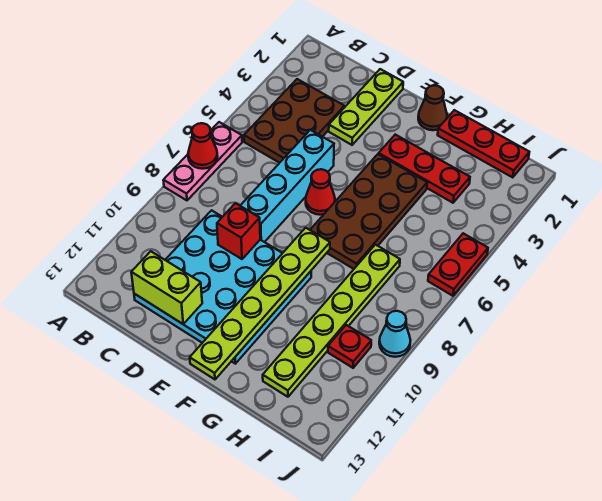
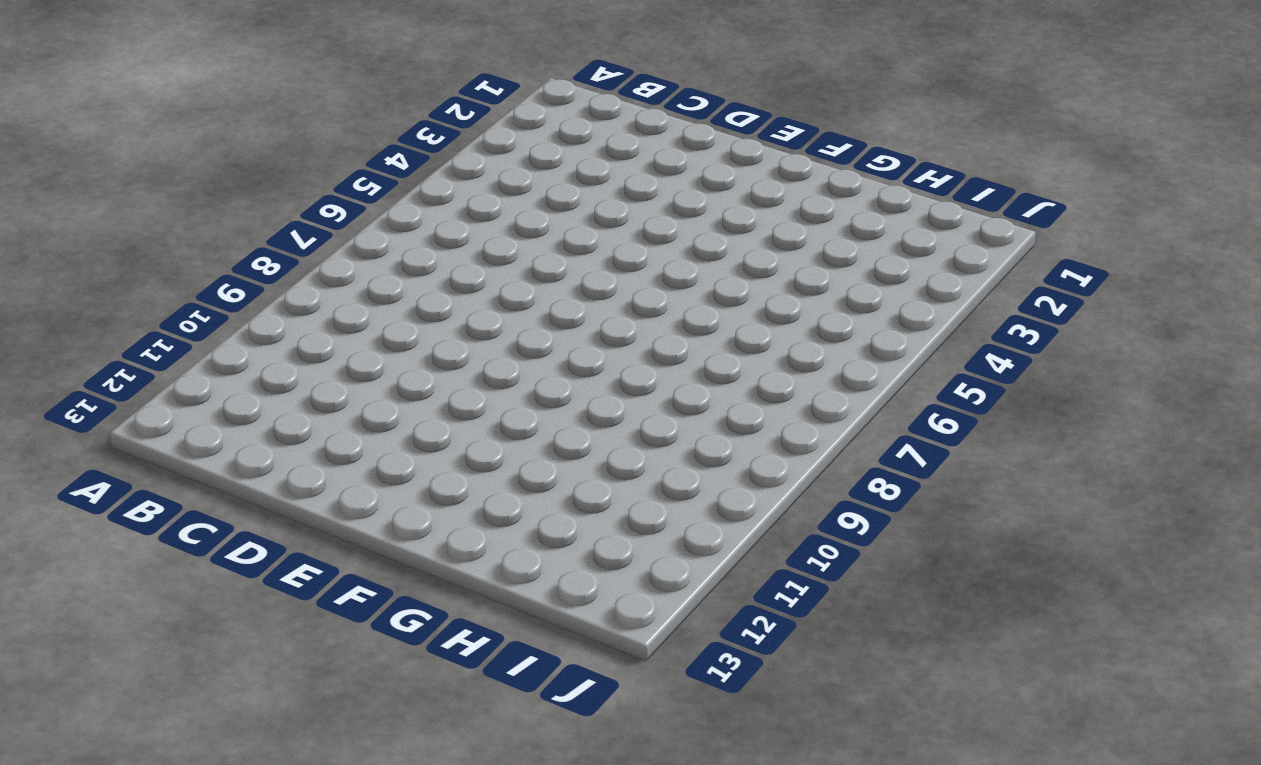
none -> pink plate A6:A8 level 1
none -> brown plate B3:C5 level 1
none -> cyan plate C9:F12 level 1

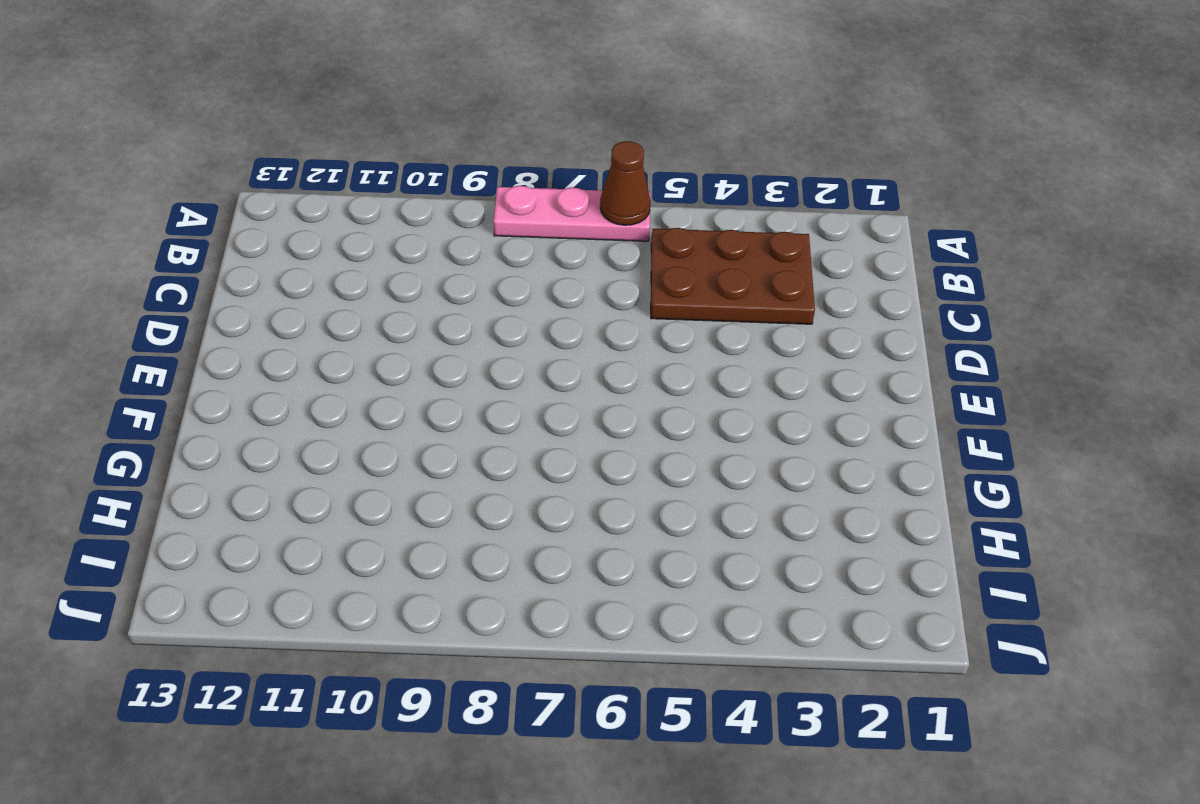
brown cone A6 level 2 -> brown cone F1 level 1
none -> cyan plate C9:F12 level 1
none -> lime plate D1:D3 level 1
none -> cyan brick D5:D8 level 1

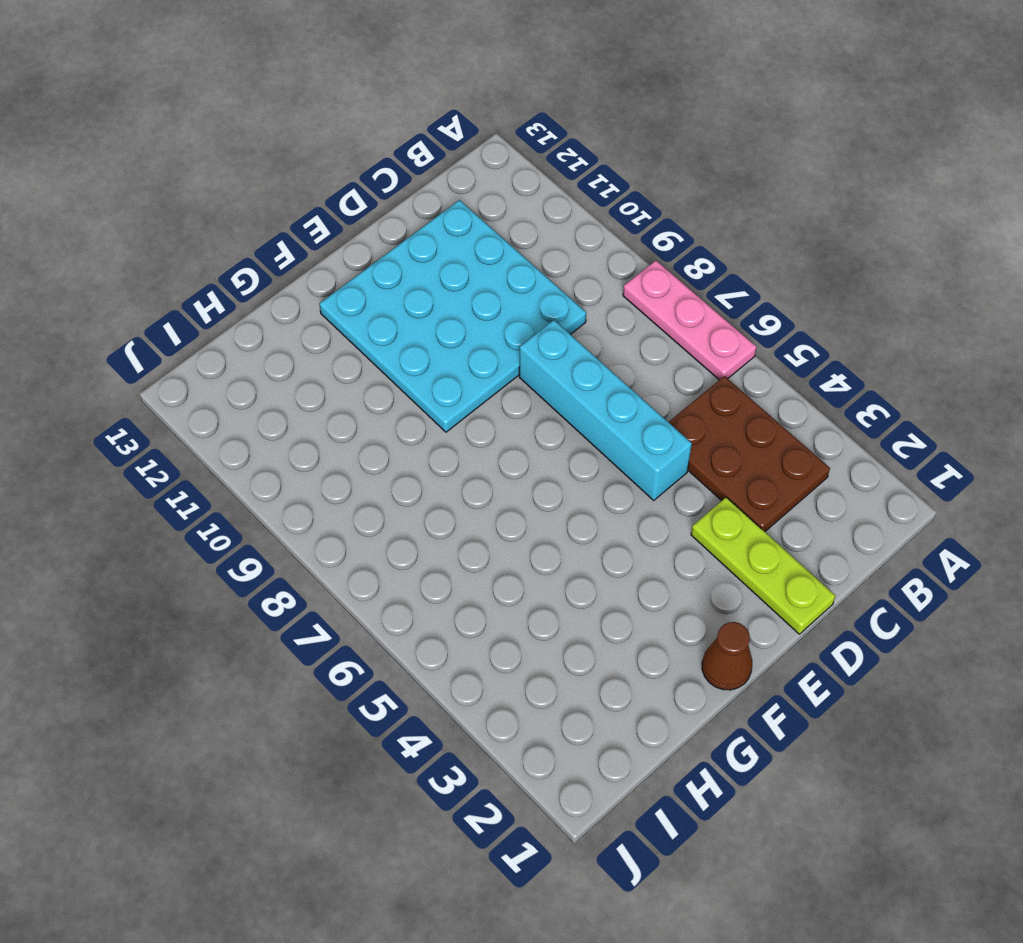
none -> red cone E6 level 1
none -> red plate F3:H3 level 1
none -> brown plate F4:G7 level 1

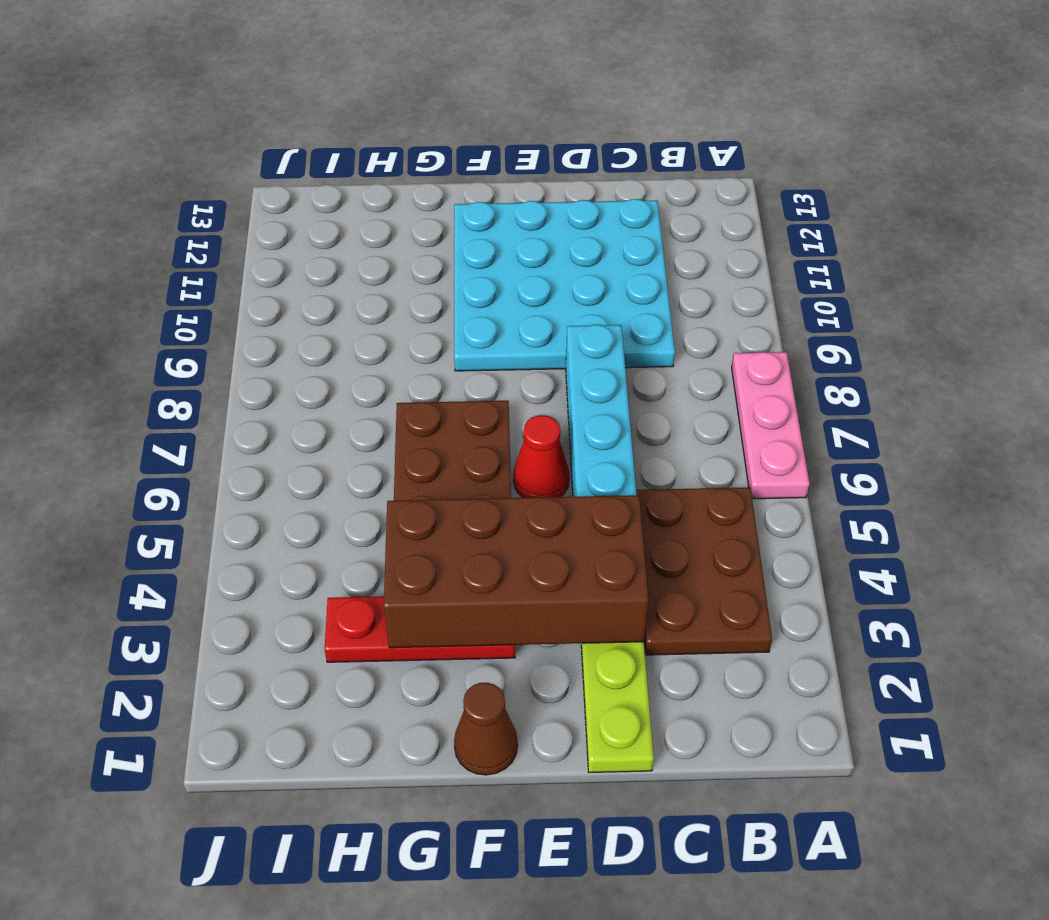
brown brick D3:G4 level 2 -> none
none -> red plate G1:I1 level 1
none -> lime plate H7:H12 level 1
none -> red plate I10 level 1

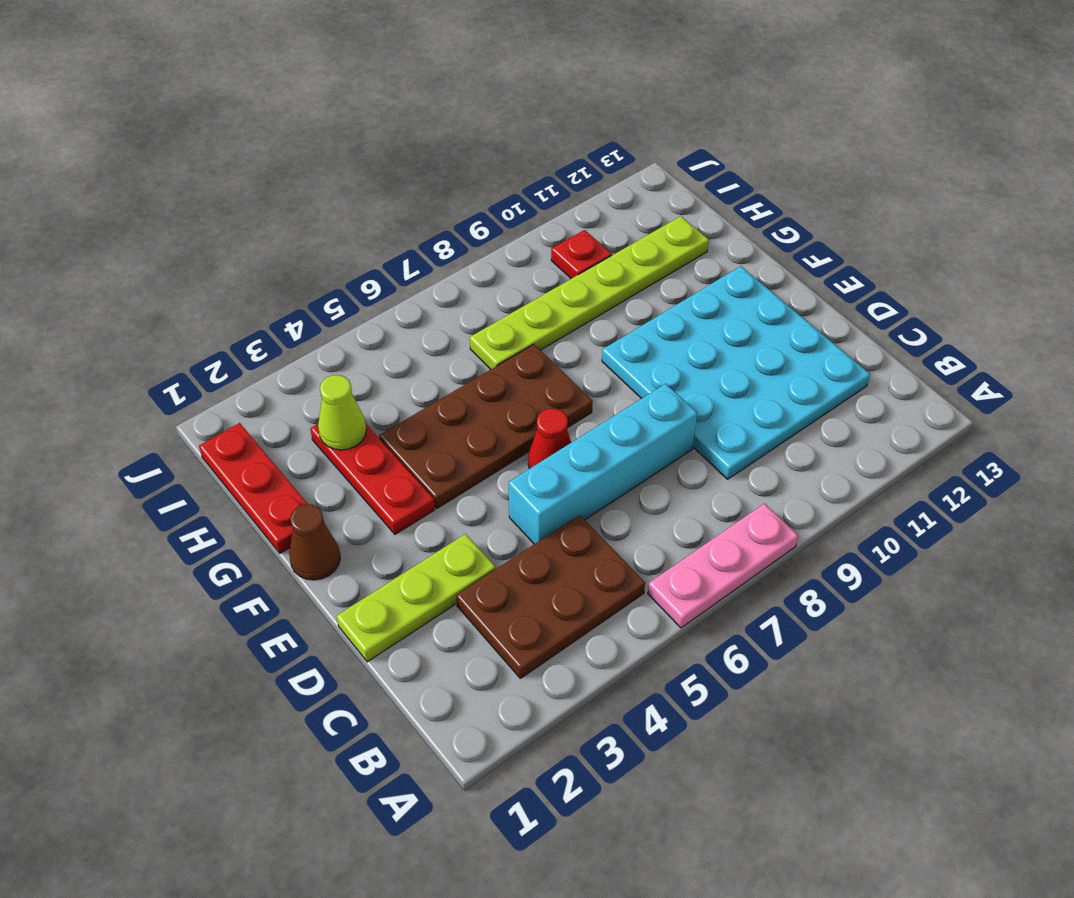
lime cone H3 level 2 -> none
none -> red plate J5:J6 level 1
none -> cyan cone J9 level 1
none -> red cone A7 level 2

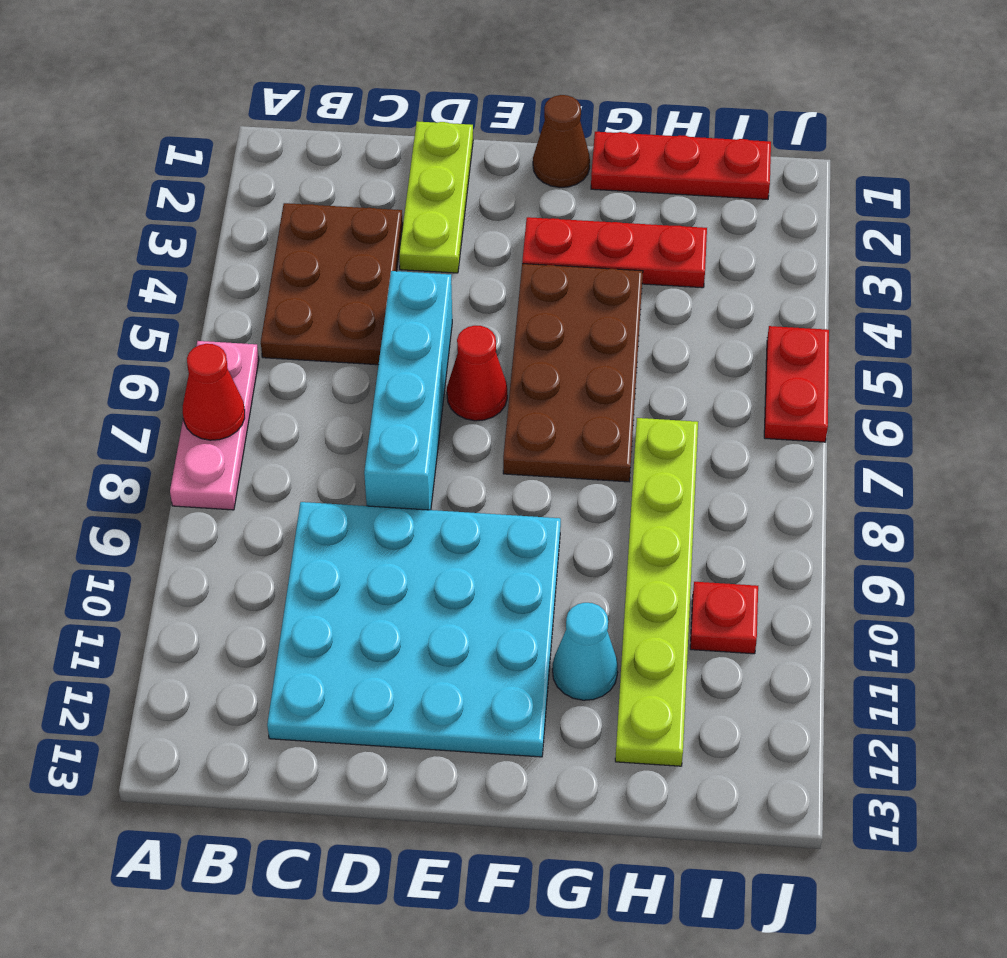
cyan cone G11 level 1 -> cyan cone J9 level 1
none -> lime brick C12:D12 level 2
none -> red brick D9 level 2
none -> lime plate F8:F13 level 2

